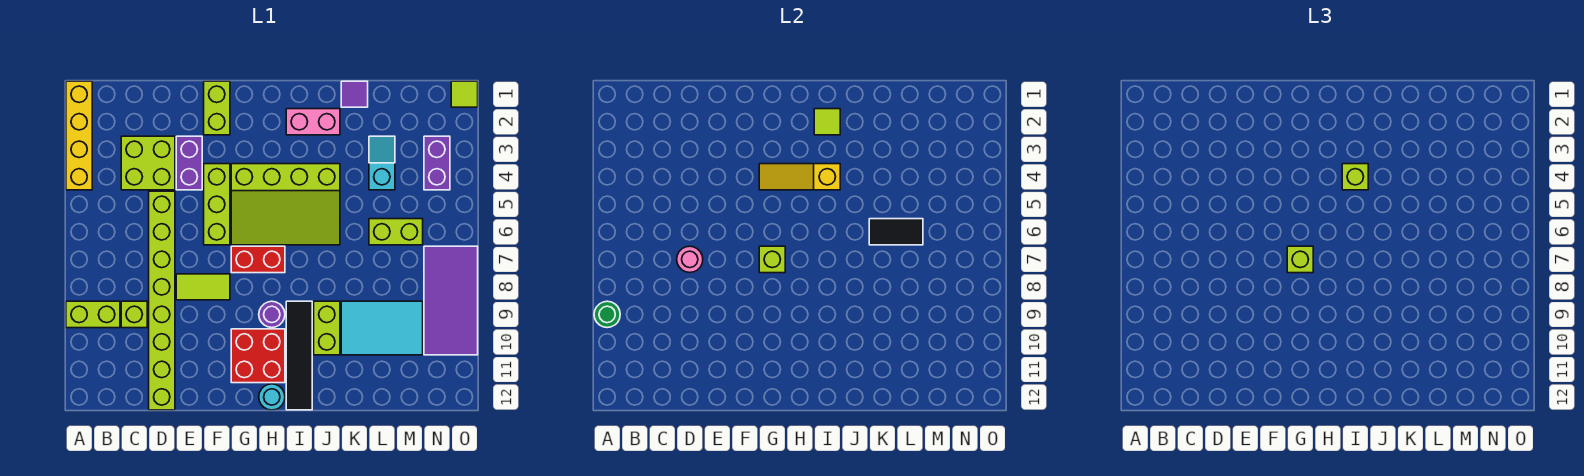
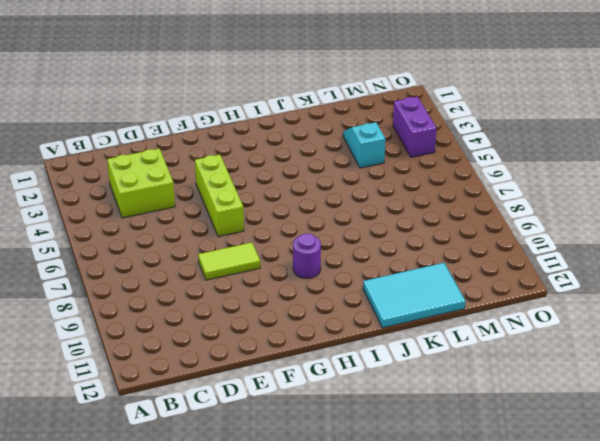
cyan tile J11:L12 level 1 -> cyan tile K9:M10 level 1
none -> yellow brick A1:A4 level 1
none -> lime brick A9:B9 level 1
none -> lime brick C9 level 1
none -> lime brick D5:D12 level 1

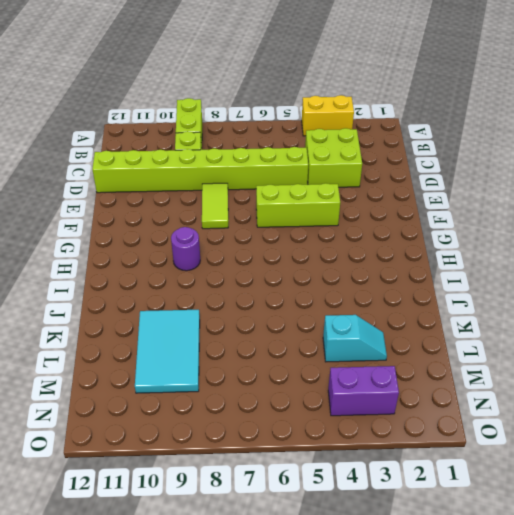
yellow brick A3:A4 level 1 -> yellow brick A1:A4 level 1
none -> purple brick E3:E4 level 1
none -> lime brick F1:F2 level 1
none -> lime slope G4:J6 level 1 top 4
none -> red brick G7:H7 level 1

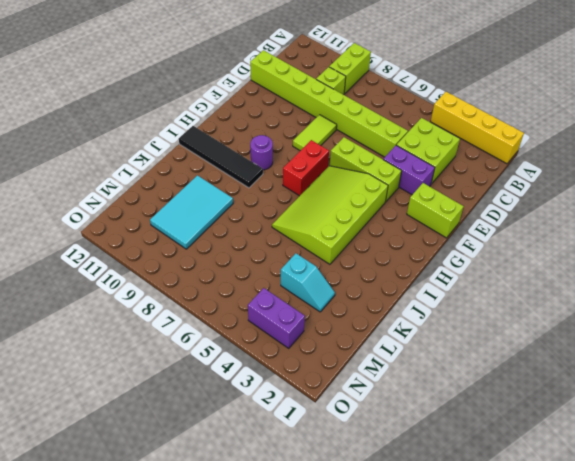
none -> red brick G10:H11 level 1
none -> cyan round brick H12 level 1
none -> pink brick I2:J2 level 1
none -> lime brick J9:J10 level 1

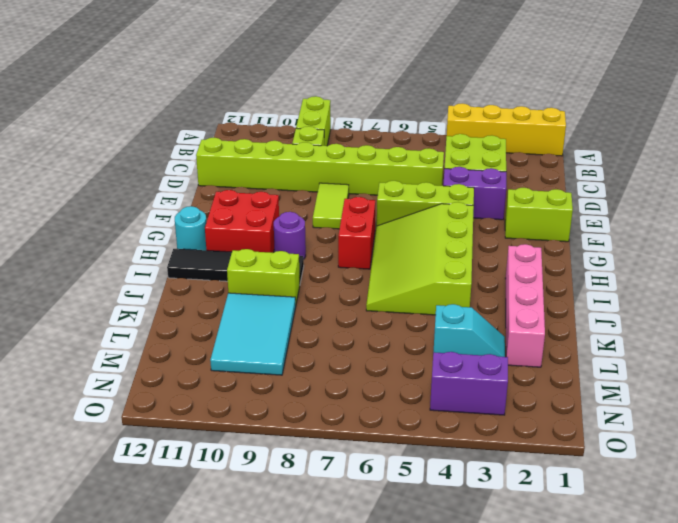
pink brick I2:L2 level 1 -> pink brick I2:J2 level 1
none -> purple tile K1 level 1
none -> lime brick L6:M6 level 1
none -> purple tile N7:O10 level 1
none -> lime tile O1 level 1

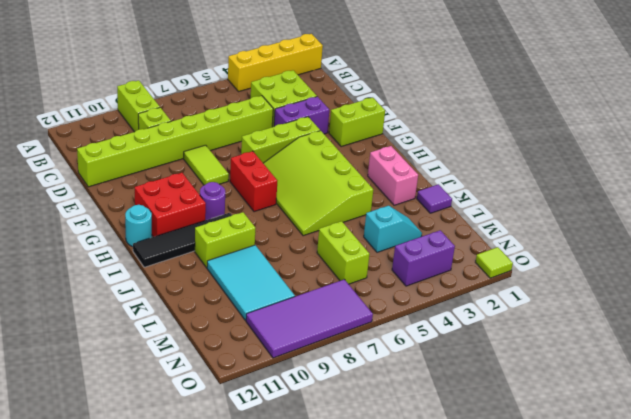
none -> green round brick A9 level 2
none -> pink round brick D7 level 2
none -> yellow slope G4:I4 level 2 top I
none -> lime brick G7 level 2

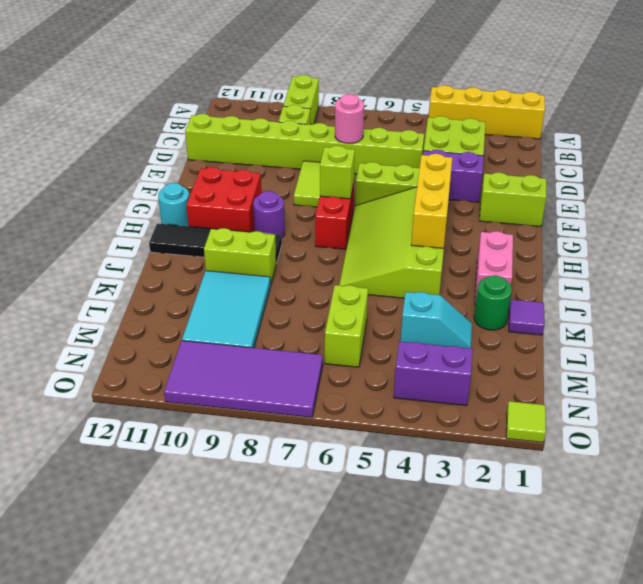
yellow brick G4:I4 level 2 -> yellow slope G4:I4 level 2 top I
green round brick K2 level 1 -> green round brick A9 level 2
none -> lime tile I2 level 2
none -> black tile K6:L6 level 2
none -> lime brick G7 level 3
none -> lime brick I4 level 3

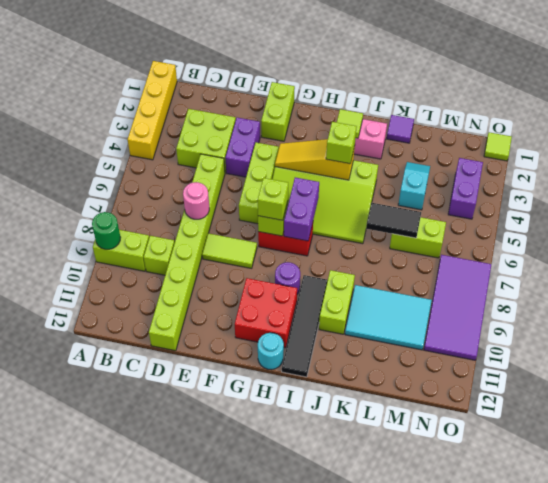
purple brick H6:H7 level 2 -> none

